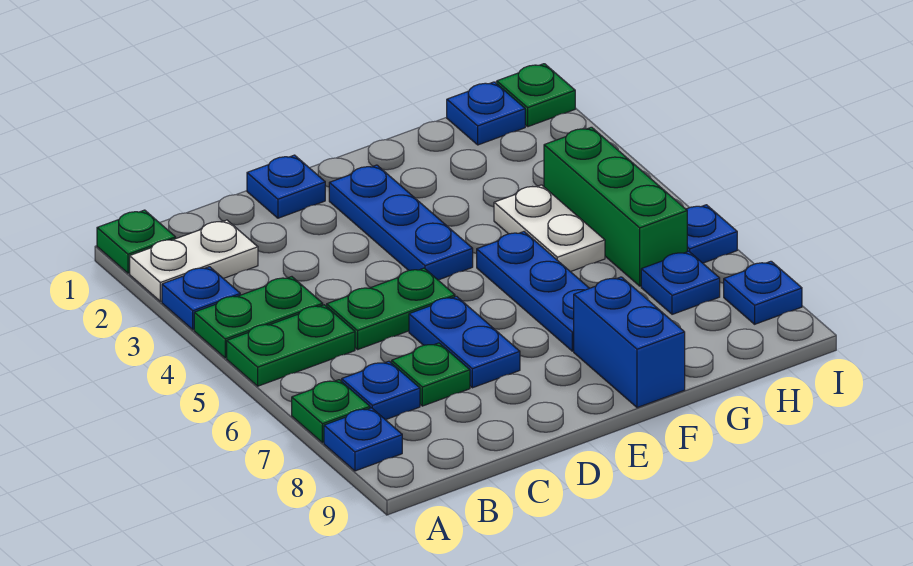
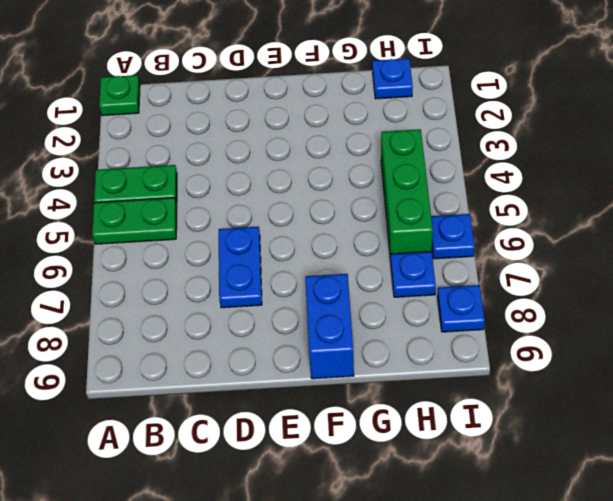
none -> white plate A2:B2 level 1
none -> blue plate A3 level 1
none -> green plate A7 level 1

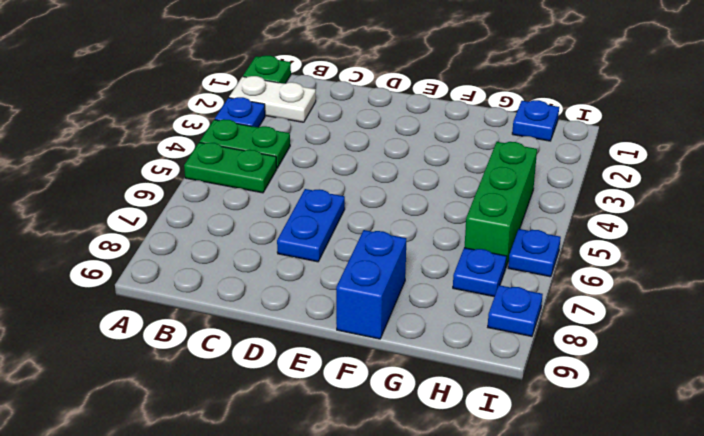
none -> green plate A7 level 1
none -> blue plate A8 level 1
none -> blue plate B7 level 1

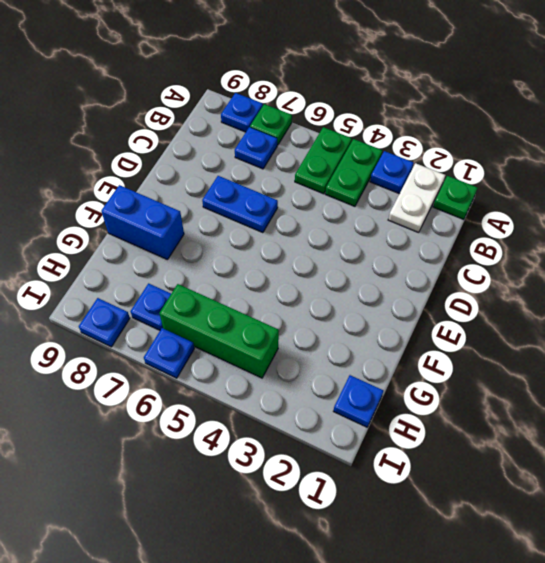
none -> green plate C5:D5 level 1
none -> green plate C7 level 1
none -> blue plate D1 level 1

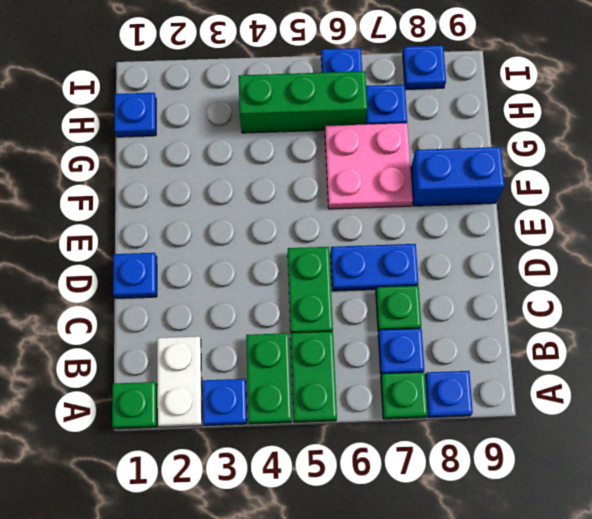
pink plate F6:G7 level 1 -> blue plate F5:F7 level 1
none -> blue plate E2:E4 level 1
none -> white plate G4:G5 level 1
none -> green plate I1 level 1

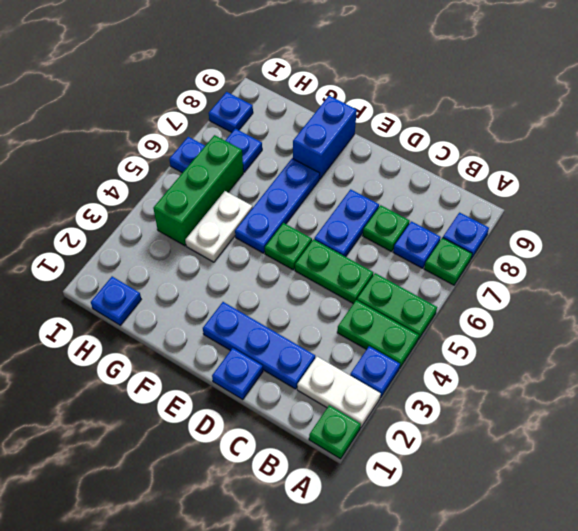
blue plate C2:E2 level 1 -> blue plate E2:E4 level 1
green plate E5 level 1 -> green plate I1 level 1

